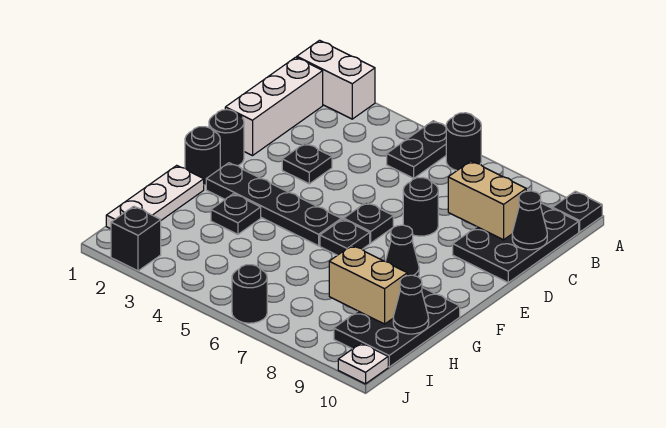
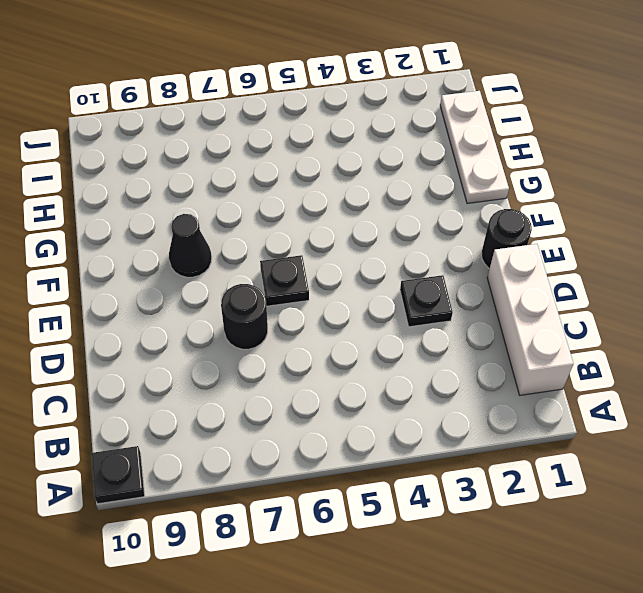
none -> white brick A1:A2 level 1
none -> black plate A5:B5 level 1
none -> black round brick A6 level 1

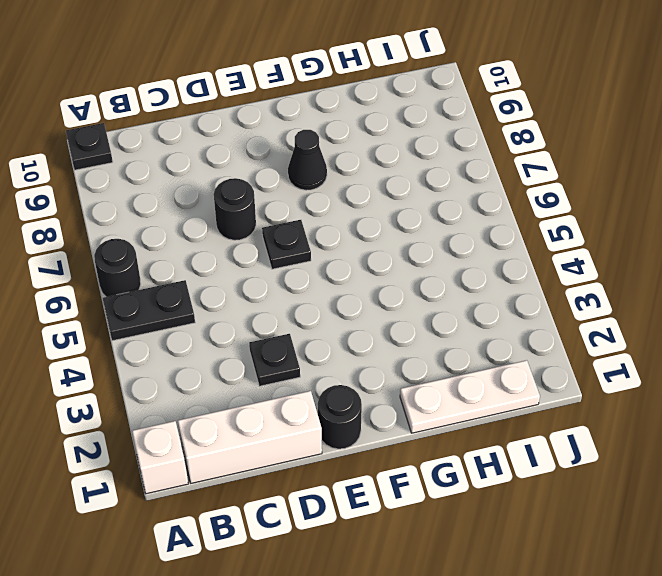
white brick A1 level 1 -> white brick A1:A2 level 1
none -> black plate B9:D10 level 1
none -> black round brick F1 level 1
none -> black plate F2:F5 level 1

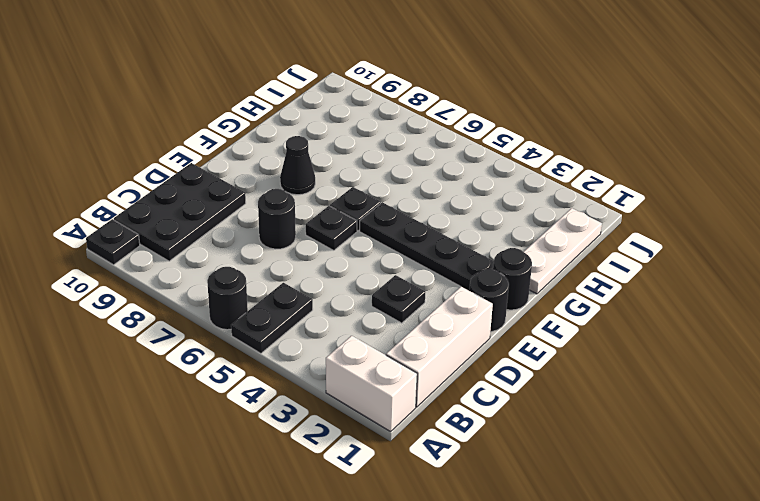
none -> black plate G3 level 1
none -> black plate G9:I10 level 1
none -> black brick J2 level 1

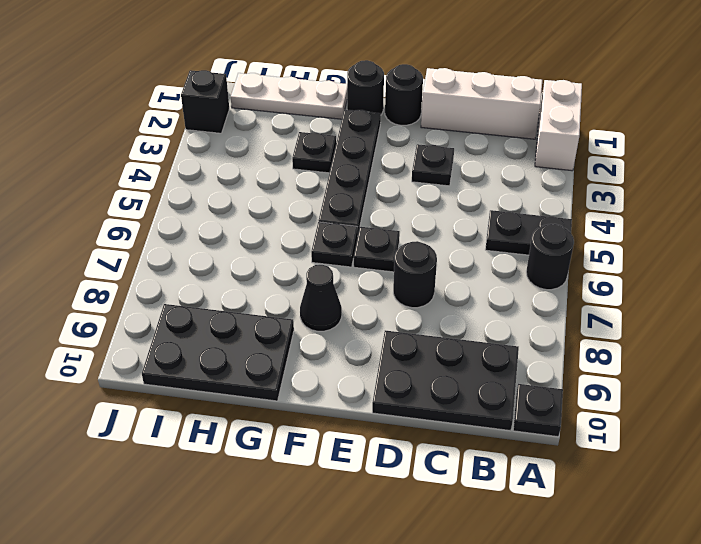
none -> black round brick J6 level 1
none -> white plate J10 level 1
none -> tan brick C8:C9 level 2

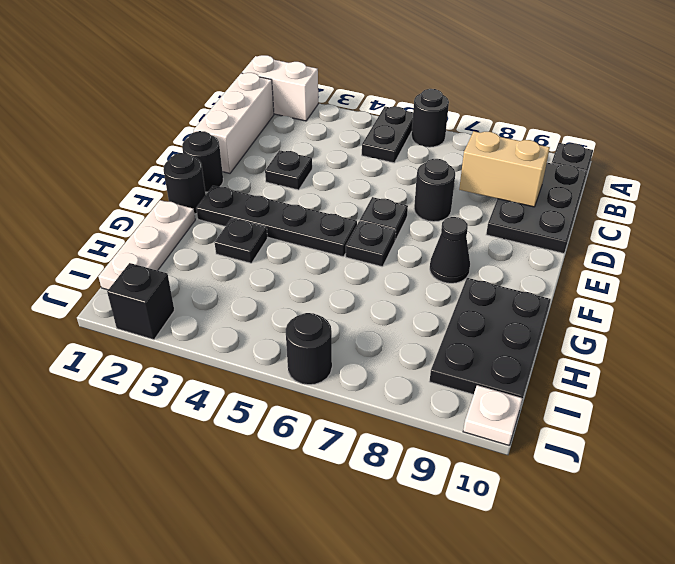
none -> black cone C10 level 2
none -> tan brick H8:H9 level 2
none -> black cone H10 level 2

